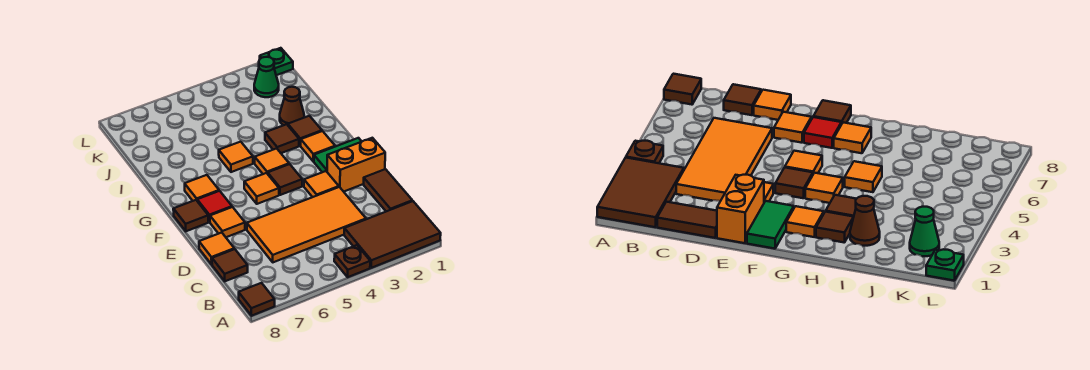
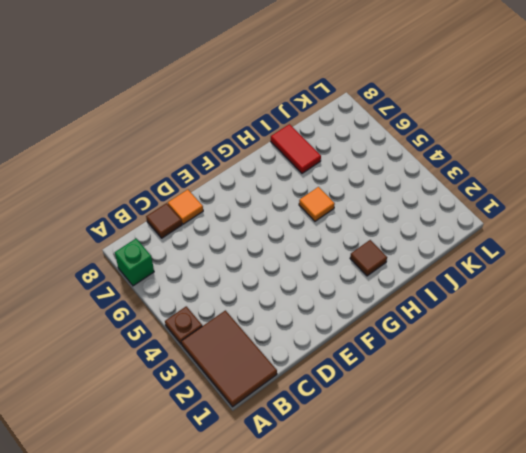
green brick A7 level 1 -> none
red tile I7:I8 level 1 -> none
none -> brown tile A8 level 1
none -> brown tile C1:D1 level 1
none -> orange tile C3:D6 level 1

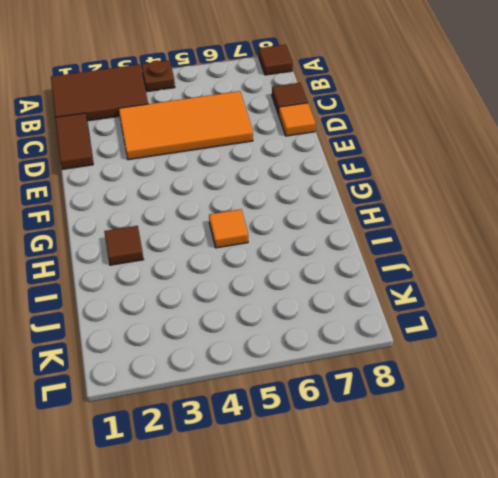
none -> orange brick E1:E2 level 1
none -> orange tile E3 level 1
none -> orange tile E7 level 1

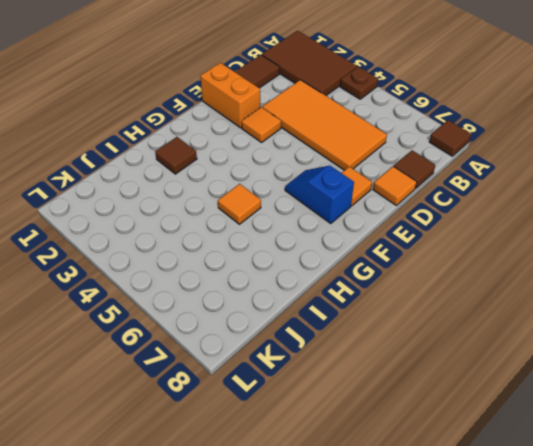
blue slope F6:F7 level 1 top 7 -> red tile F7 level 1
none -> green tile F1:F2 level 1
none -> brown tile F4 level 1
none -> orange tile F5 level 1

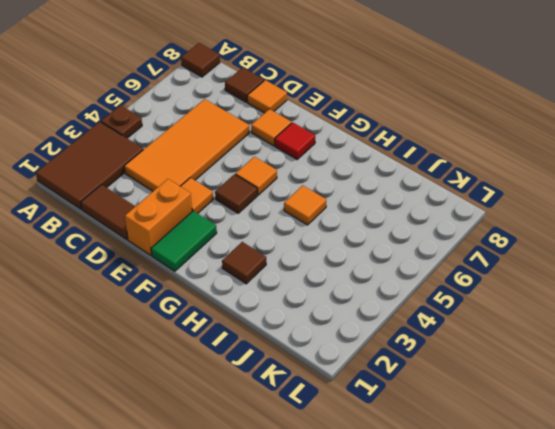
none -> brown tile F8 level 1
none -> orange tile G2 level 1
none -> orange tile G4 level 1

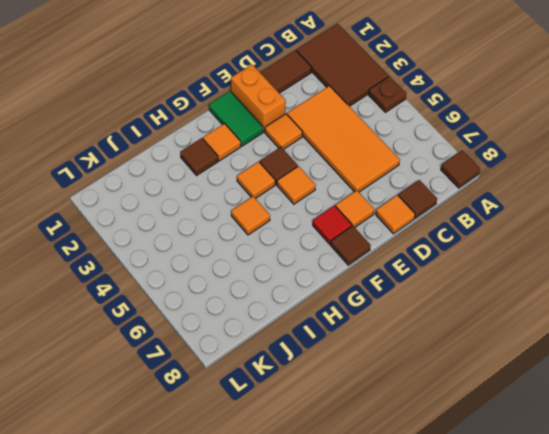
none -> orange tile G7 level 1
none -> brown tile H3 level 1
none -> brown cone I2 level 1

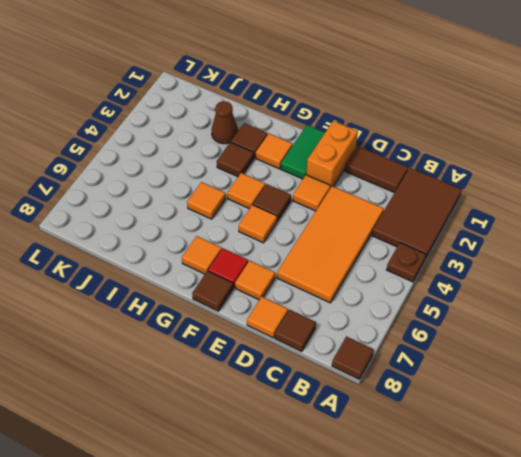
none -> green cone K2 level 1
none -> green plate L1 level 1

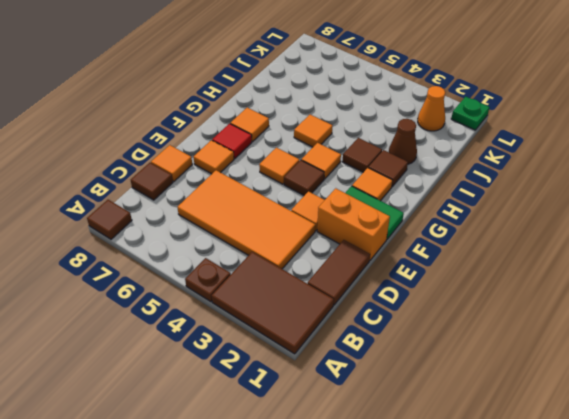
orange cone K2 level 1 -> green cone K2 level 1
none -> brown tile F8 level 1

